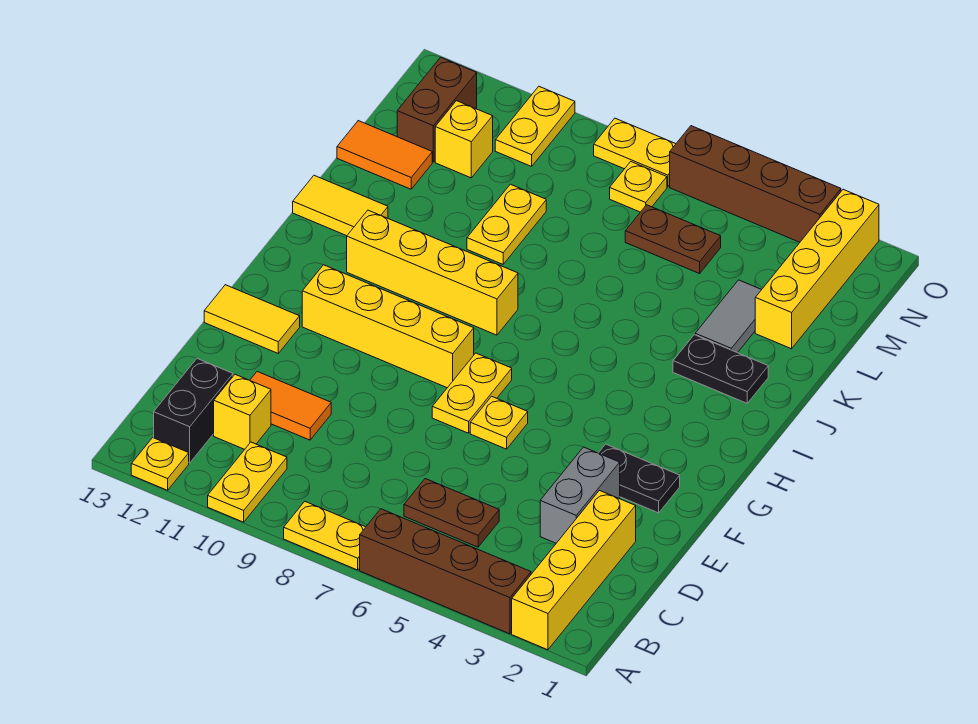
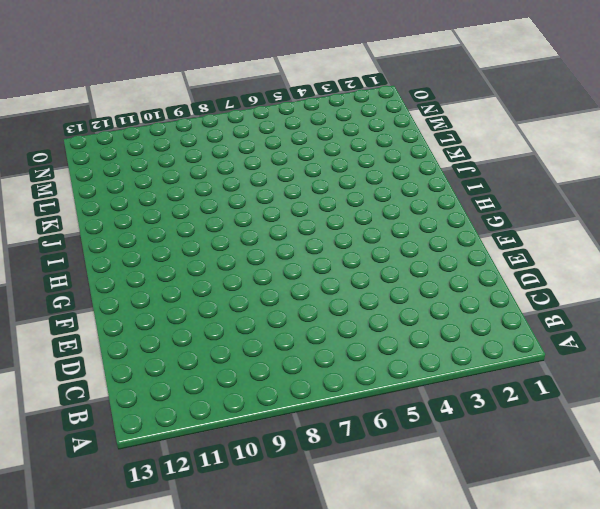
none -> yellow brick A2:D2 level 1
none -> brown brick A3:A6 level 1
none -> yellow plate A7:A8 level 1

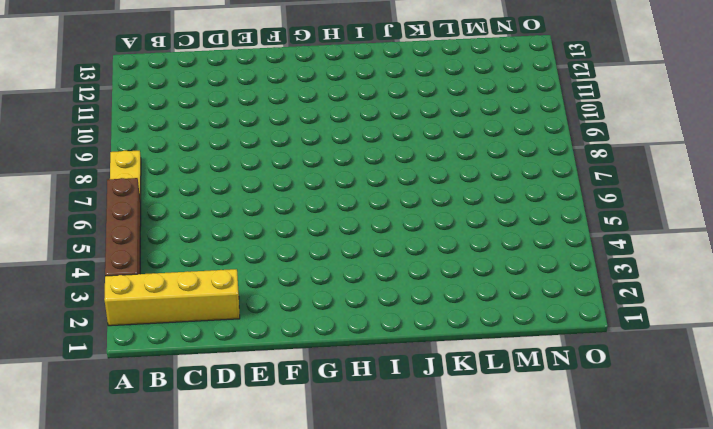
none -> yellow plate A10:B10 level 1
none -> yellow plate A12 level 1
none -> black brick B12:C12 level 1

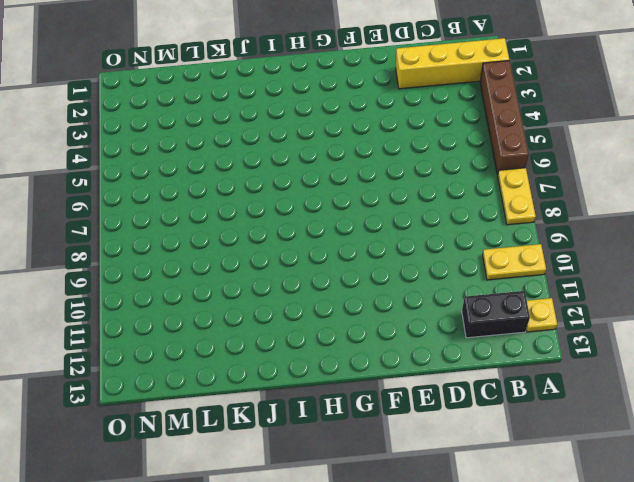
none -> brown plate C5:C6 level 1
none -> yellow brick C11 level 1
none -> grey brick D3:E3 level 1

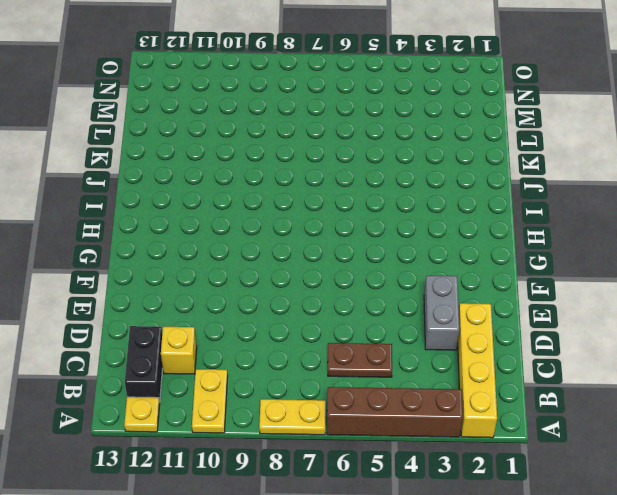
none -> orange tile D10:D11 level 1
none -> black plate F2:F3 level 1
none -> yellow plate F6 level 1

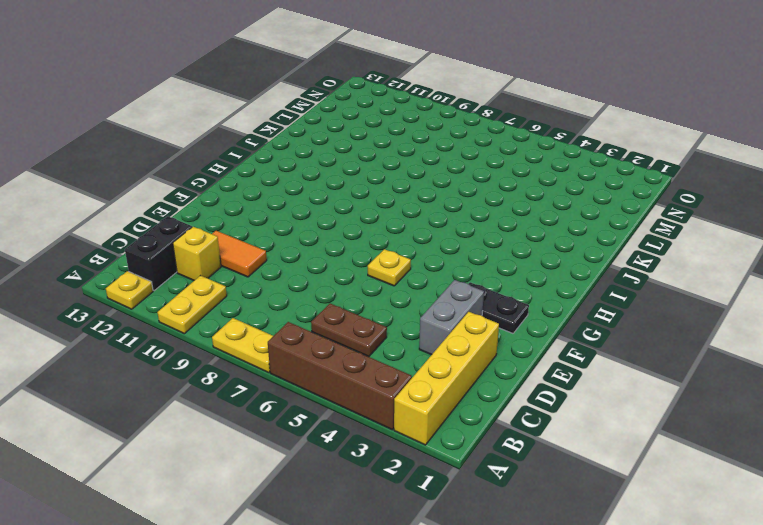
none -> yellow plate F7:G7 level 1
none -> yellow tile F12:F13 level 1
none -> yellow brick G8:G11 level 1

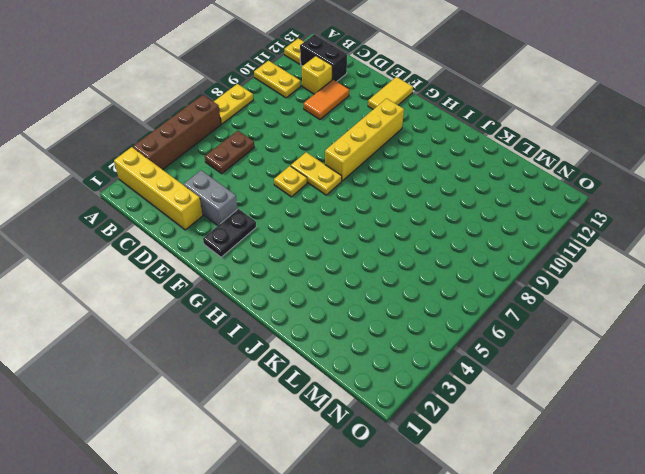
none -> yellow brick I8:I11 level 1
none -> black plate J2:J3 level 1
none -> yellow tile J12:J13 level 1

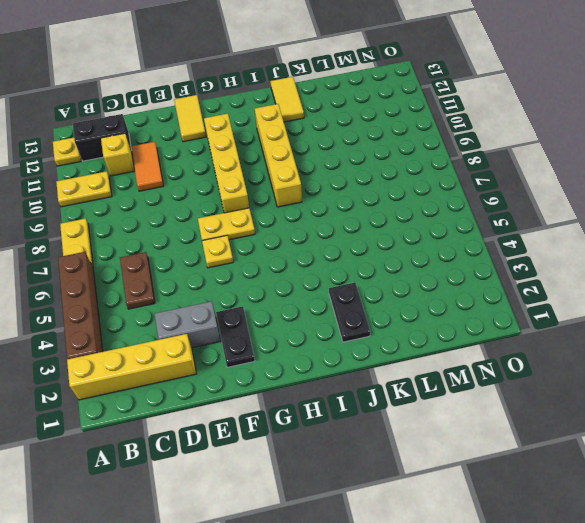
none -> grey tile K3:L3 level 1
none -> yellow plate K9:L9 level 1
none -> yellow brick L2:O2 level 1

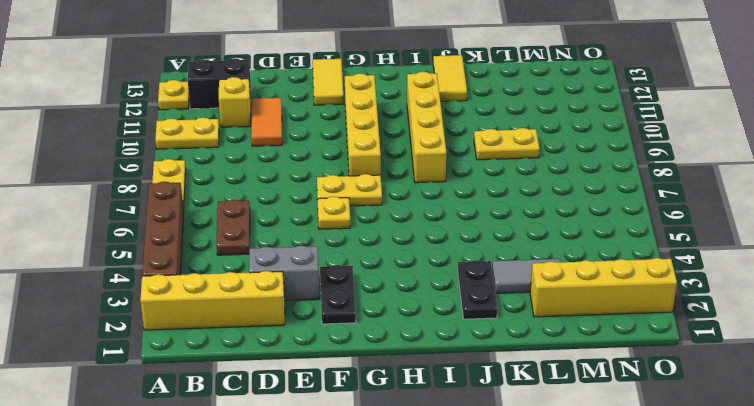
none -> orange tile L12:L13 level 1
none -> brown plate M5:M6 level 1
none -> yellow brick M11 level 1

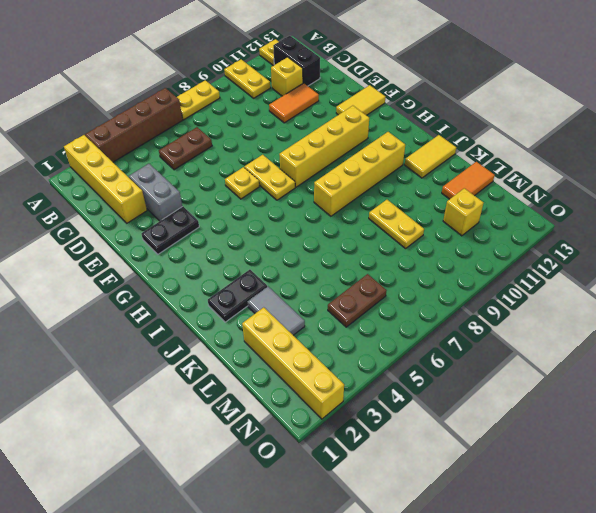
none -> brown brick M12:N12 level 1
none -> yellow plate N7 level 1
none -> yellow plate N10:O10 level 1

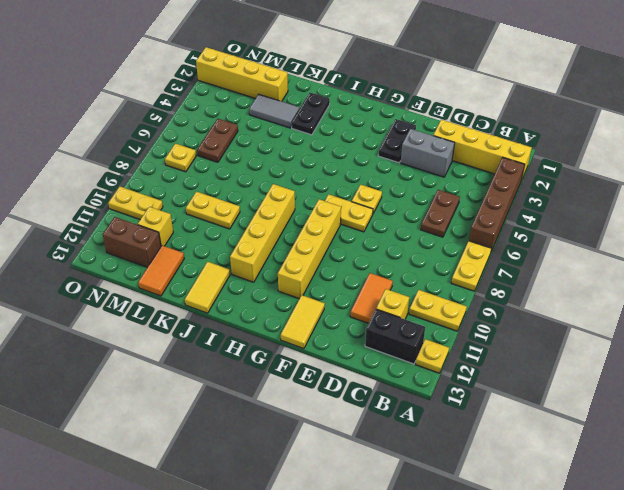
none -> brown brick O3:O6 level 1
none -> yellow plate O7:O8 level 1

